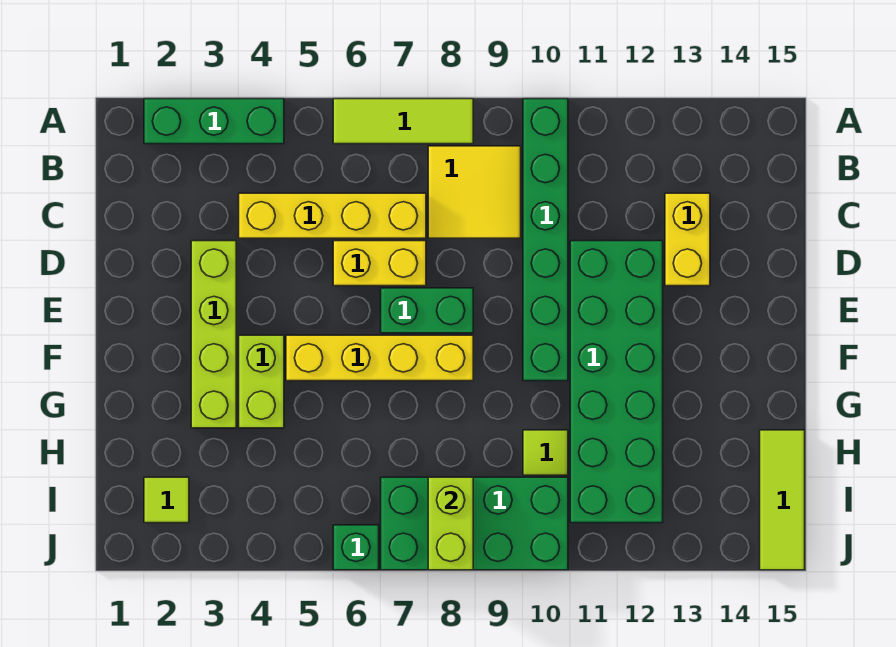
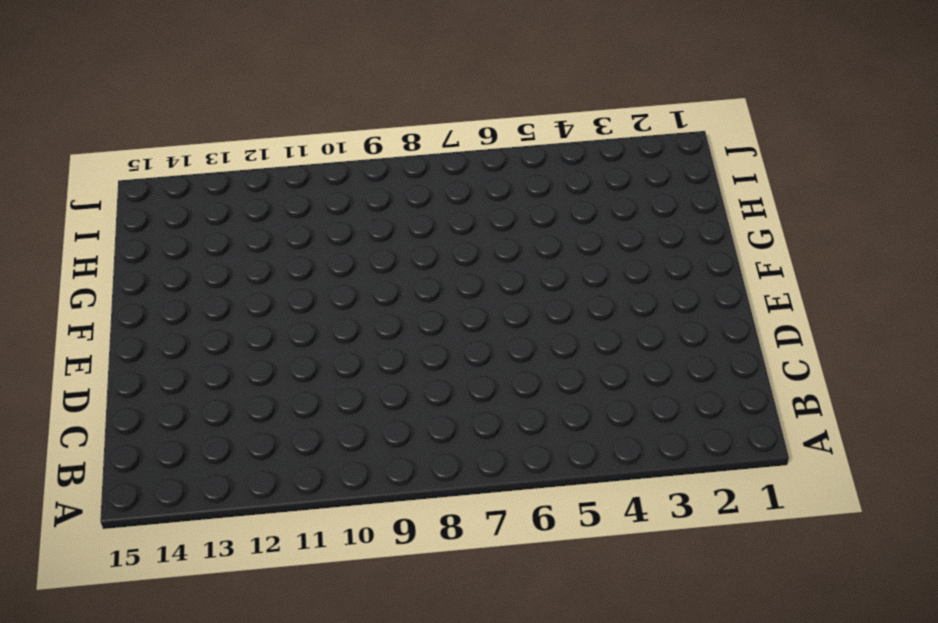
none -> green brick A2:A4 level 1
none -> lime tile A6:A8 level 1
none -> green brick A10:F10 level 1

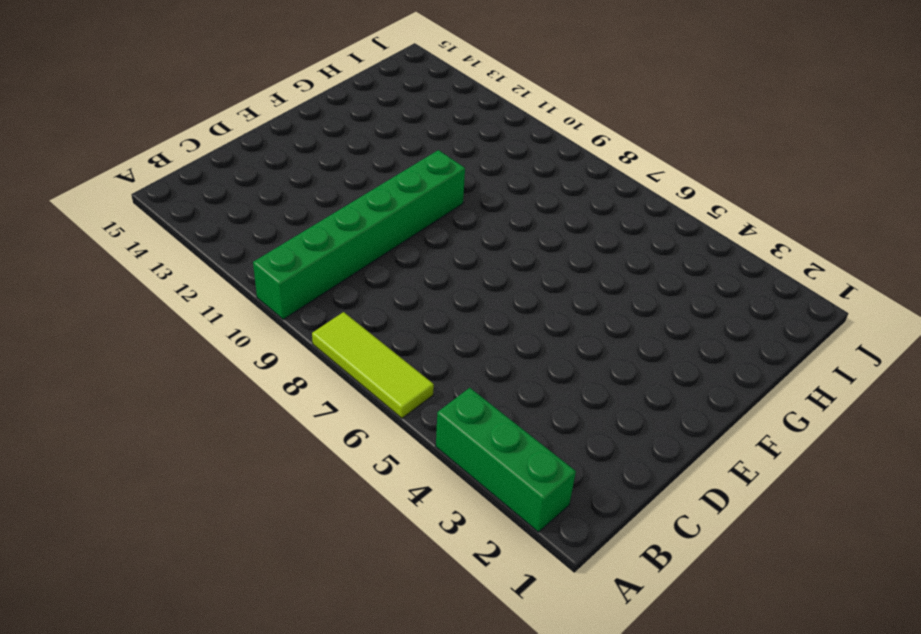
none -> yellow tile B8:C9 level 1
none -> yellow brick C4:C7 level 1
none -> yellow brick C13:D13 level 1

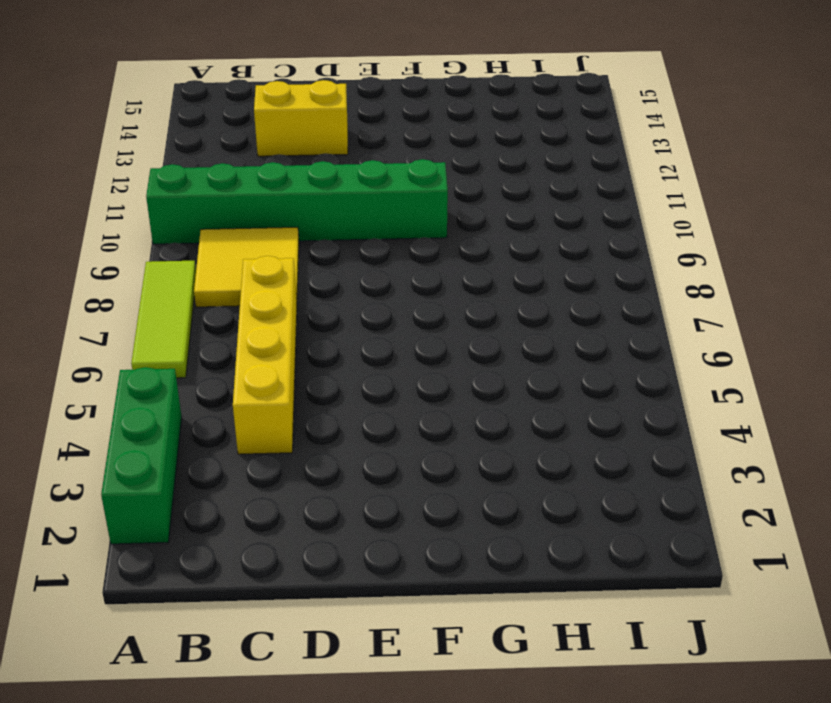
none -> lime brick D3:G3 level 1
none -> yellow brick D6:D7 level 1
none -> green brick D11:I12 level 1

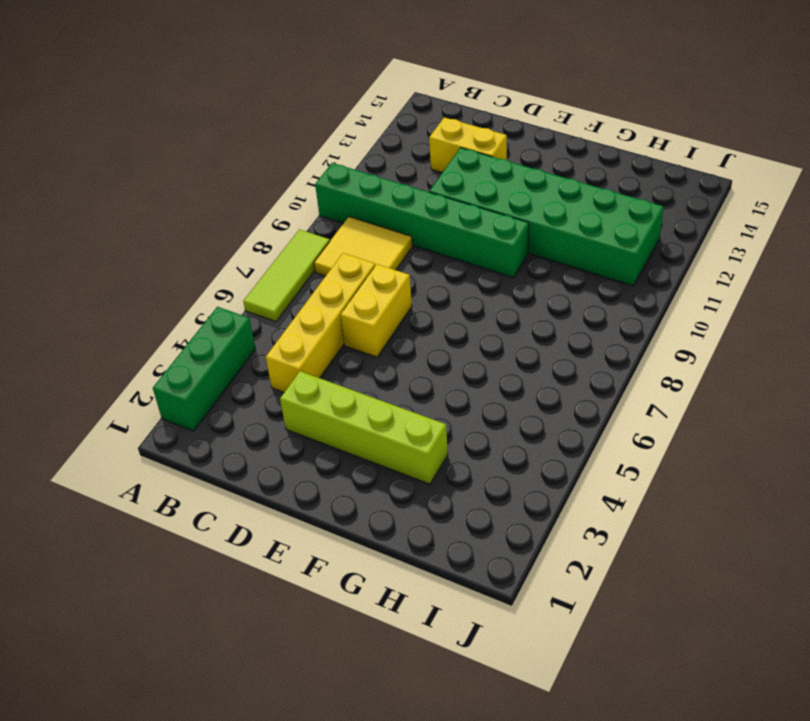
none -> green brick E7:E8 level 1
none -> lime brick F4:G4 level 1
none -> yellow brick F5:F8 level 1

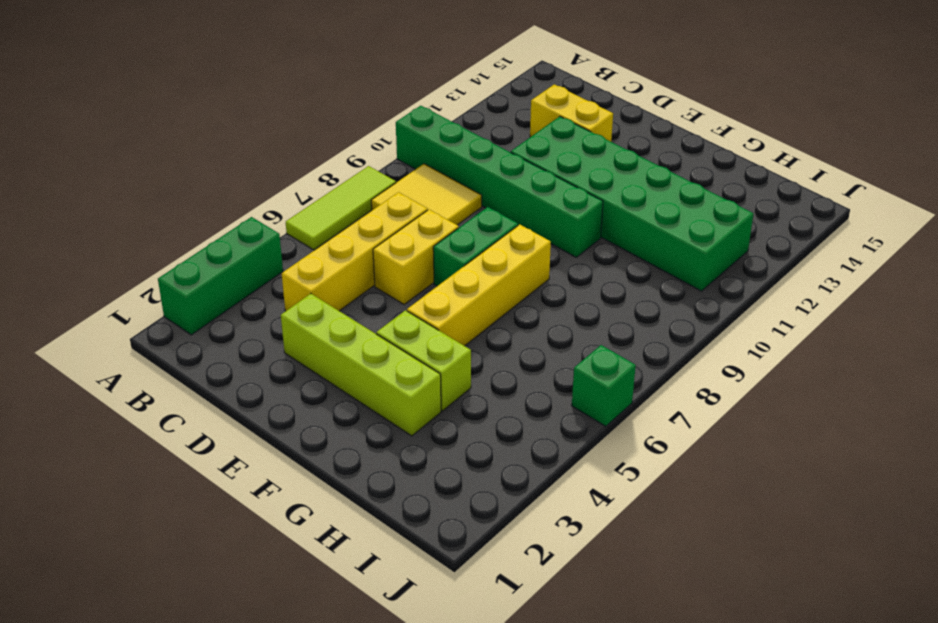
none -> lime tile H10 level 1
none -> lime tile H15:J15 level 1
none -> lime tile I2 level 1

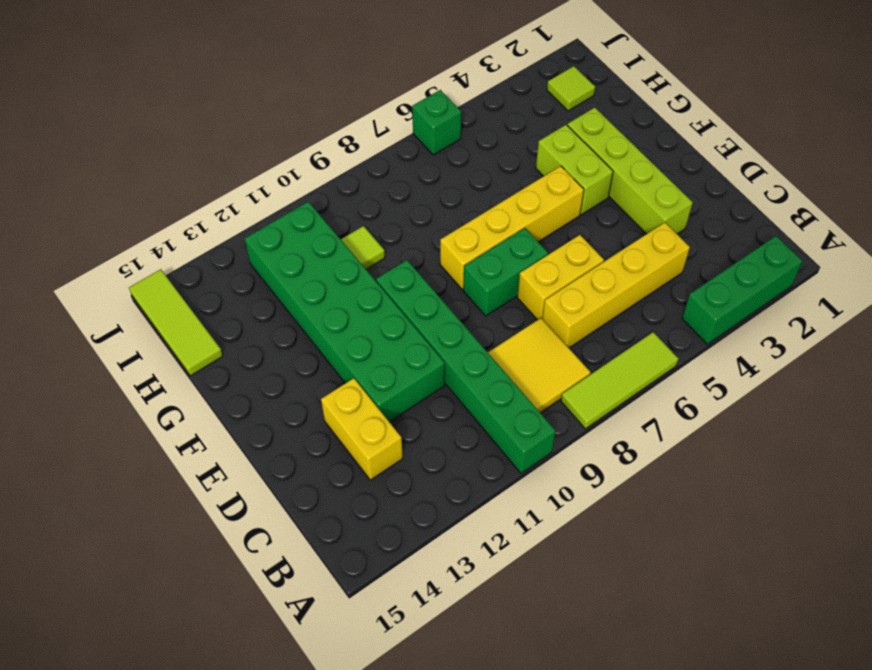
none -> green brick I7:J10 level 1
none -> lime brick I8:J8 level 2

